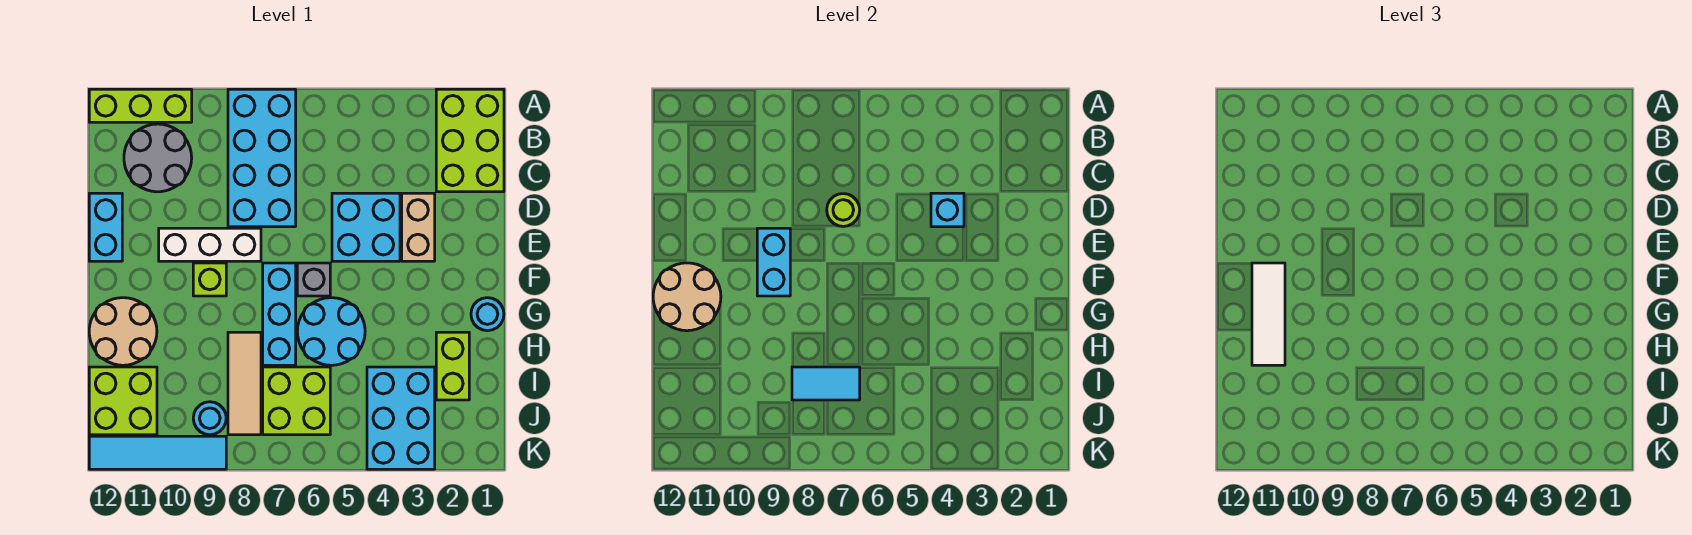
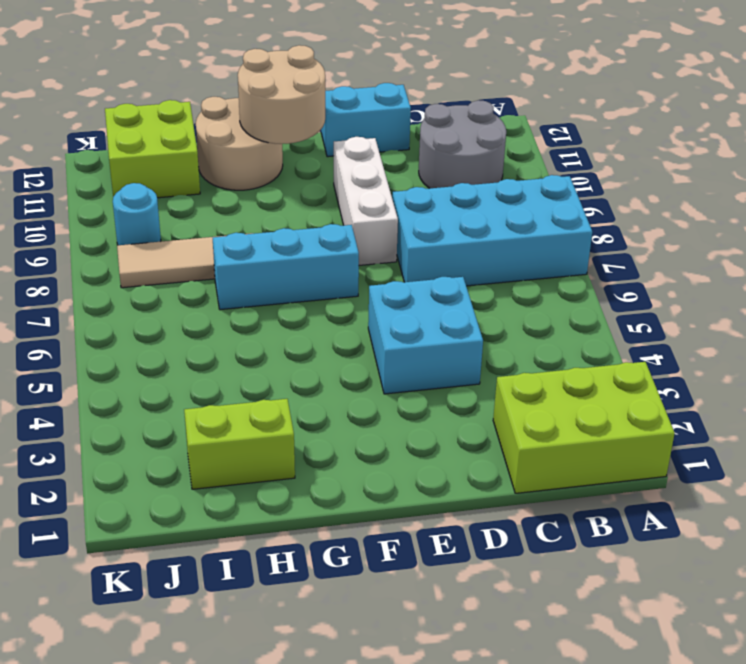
none -> lime brick A10:A12 level 1
none -> tan brick D3:E3 level 1
none -> grey brick F6 level 1

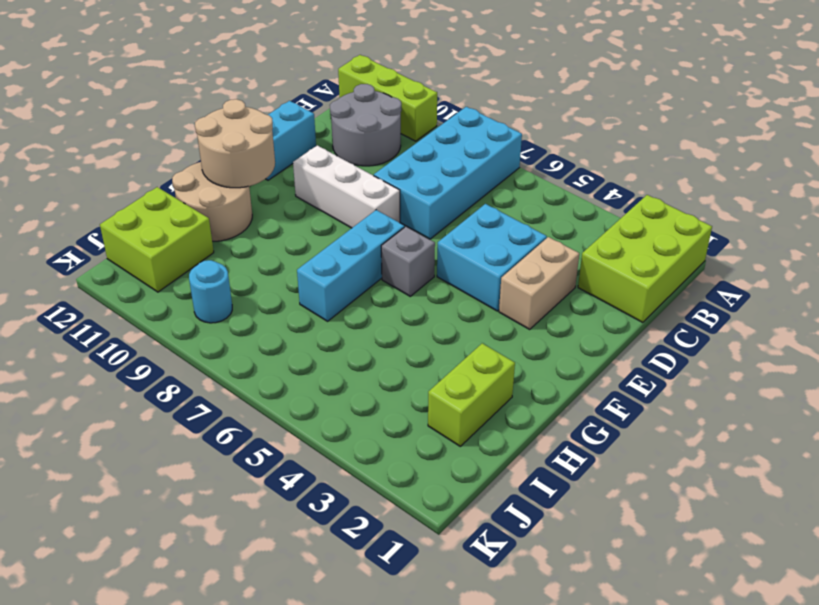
none -> lime brick F9 level 1
none -> cyan round brick G1 level 1
none -> cyan round brick G5:H6 level 1

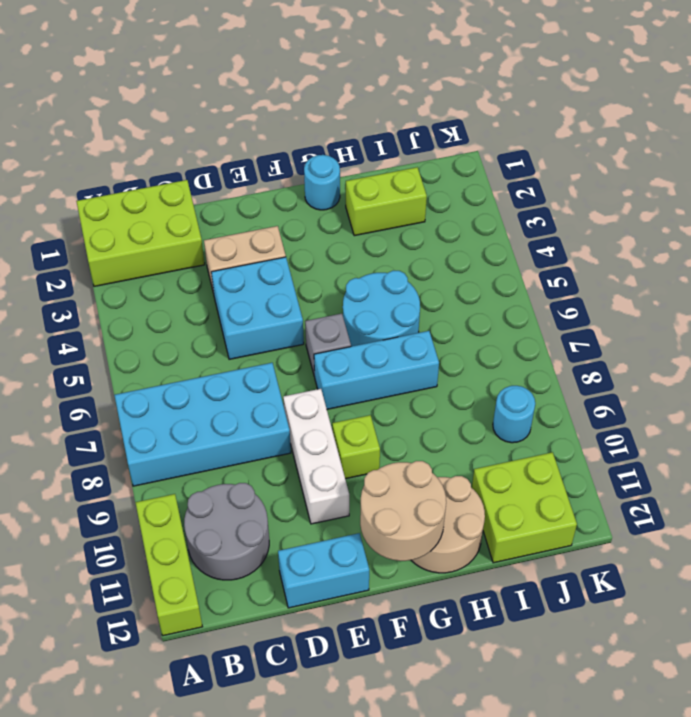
none -> tan tile H8:J8 level 1
none -> cyan brick I3:K4 level 1
none -> lime brick I6:J7 level 1

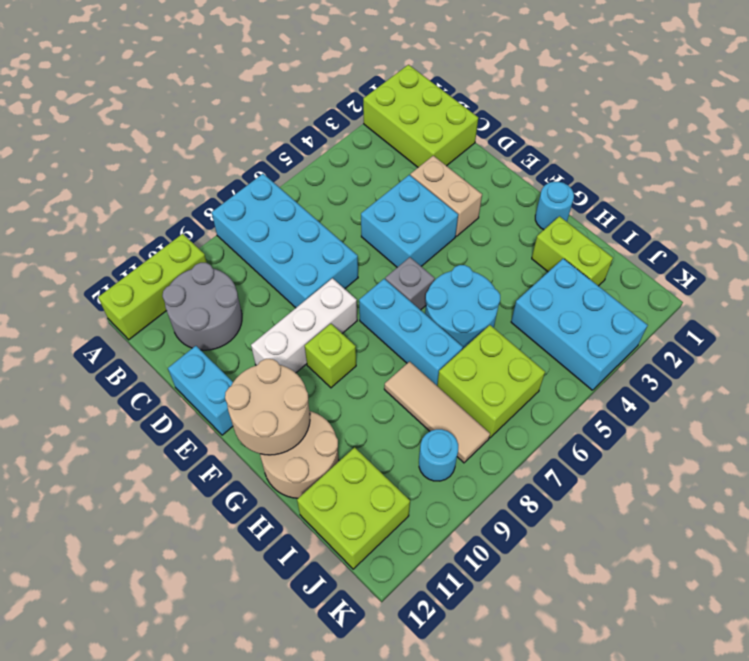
none -> cyan tile K9:K12 level 1
none -> cyan brick D4 level 2
none -> lime round brick D7 level 2

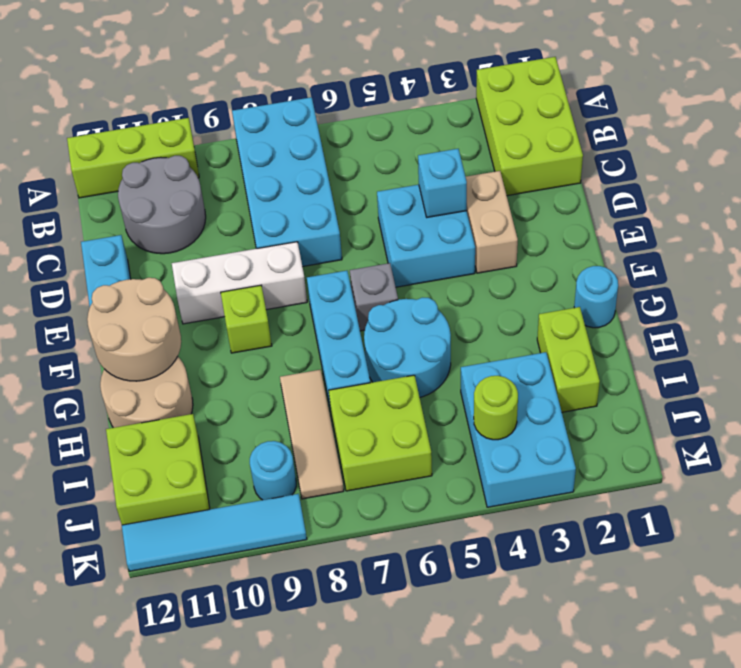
lime round brick J4 level 2 -> lime round brick D7 level 2
none -> cyan brick E9:F9 level 2
none -> cyan tile I7:I8 level 2
none -> white tile F11:H11 level 3

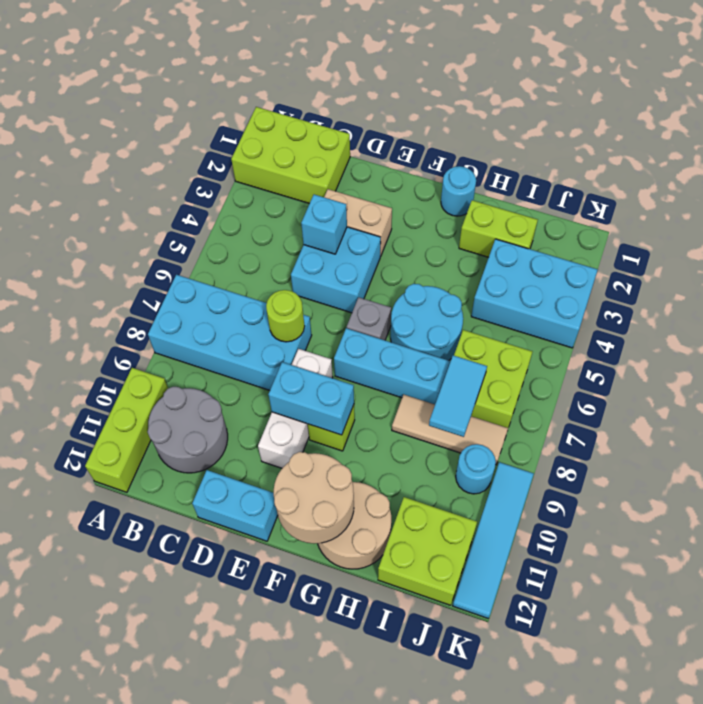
none -> white tile F11:H11 level 3

